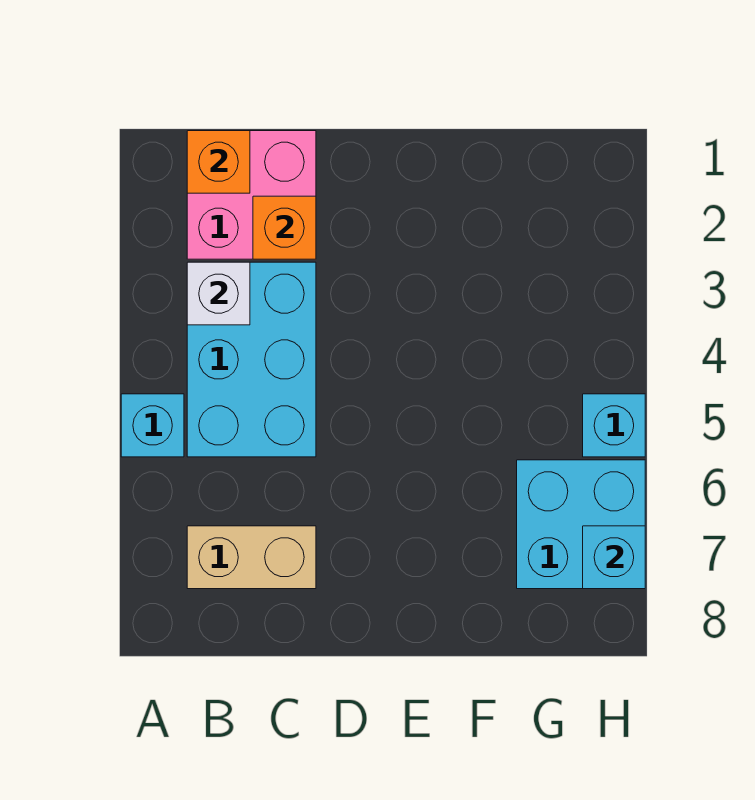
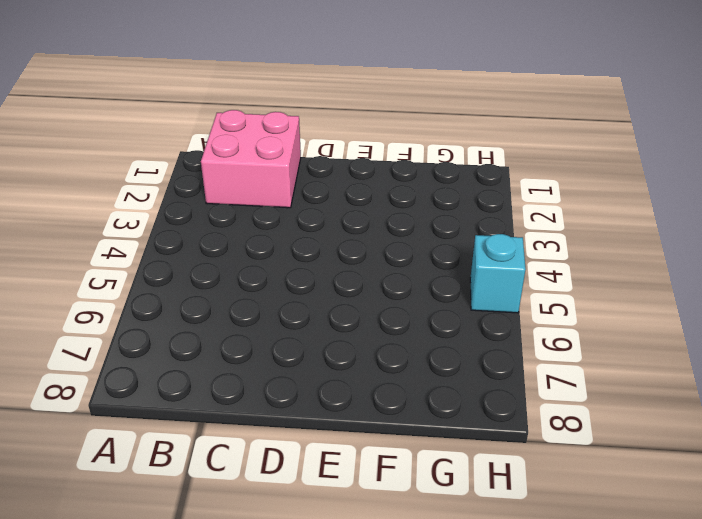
none -> cyan brick A5 level 1
none -> cyan brick B3:C5 level 1

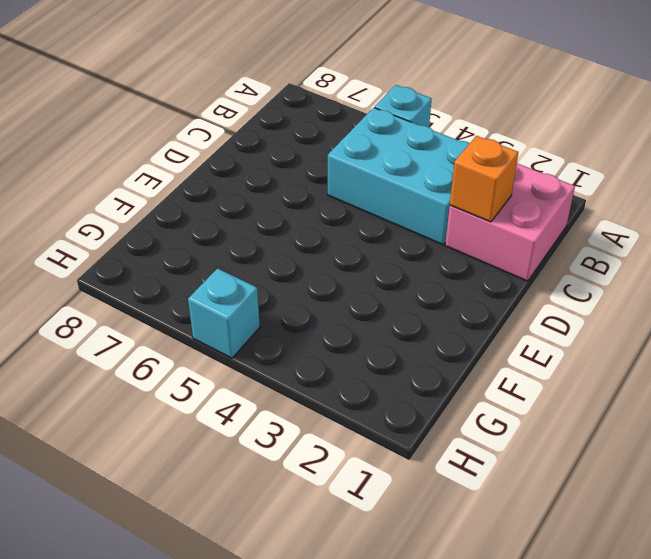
none -> tan brick B7:C7 level 1
none -> cyan brick G6:H7 level 1

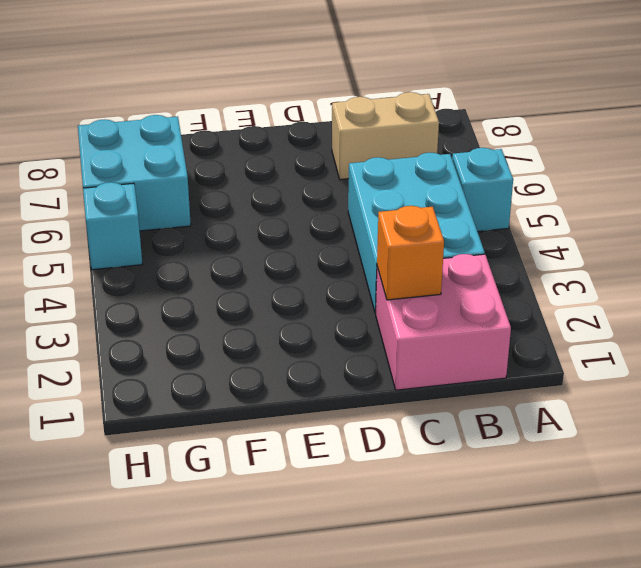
none -> orange brick B1 level 2
none -> white brick B3 level 2

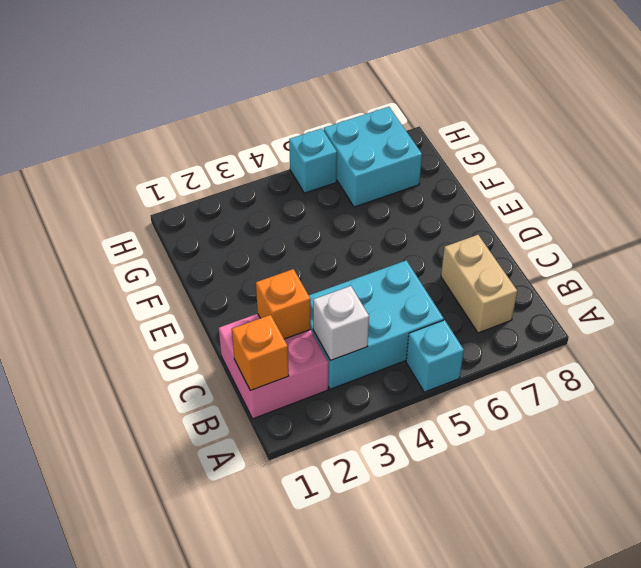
none -> cyan brick H7 level 2

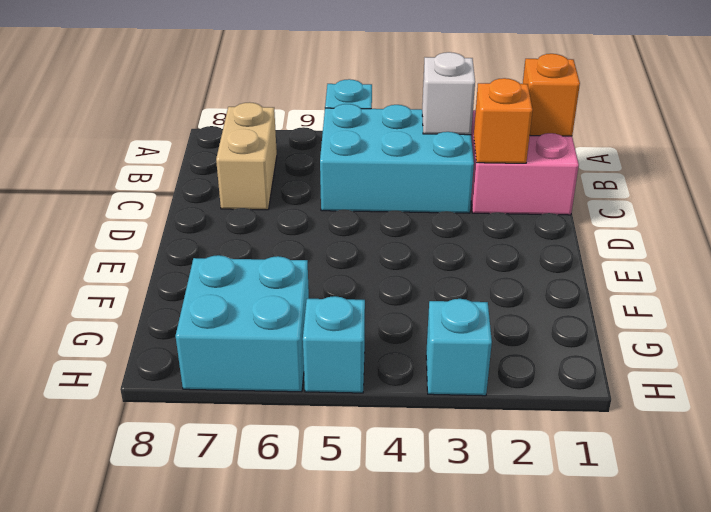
cyan brick H3 level 1 -> cyan brick H7 level 2

